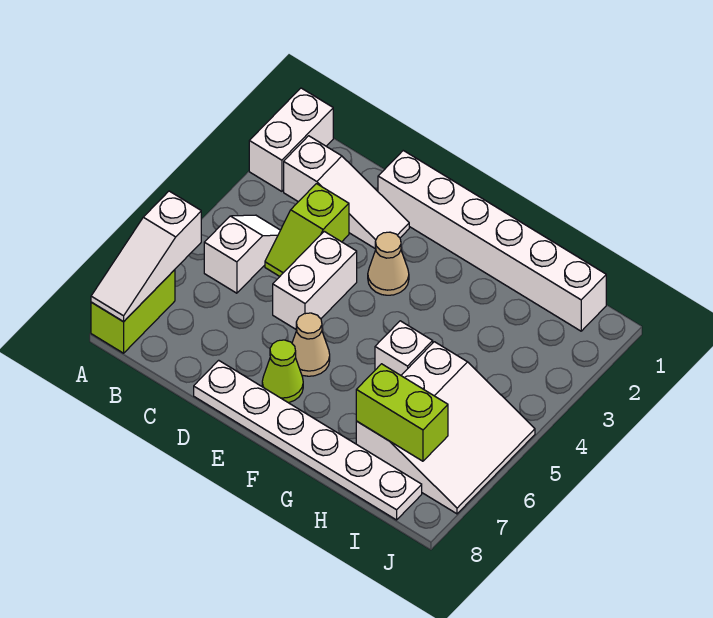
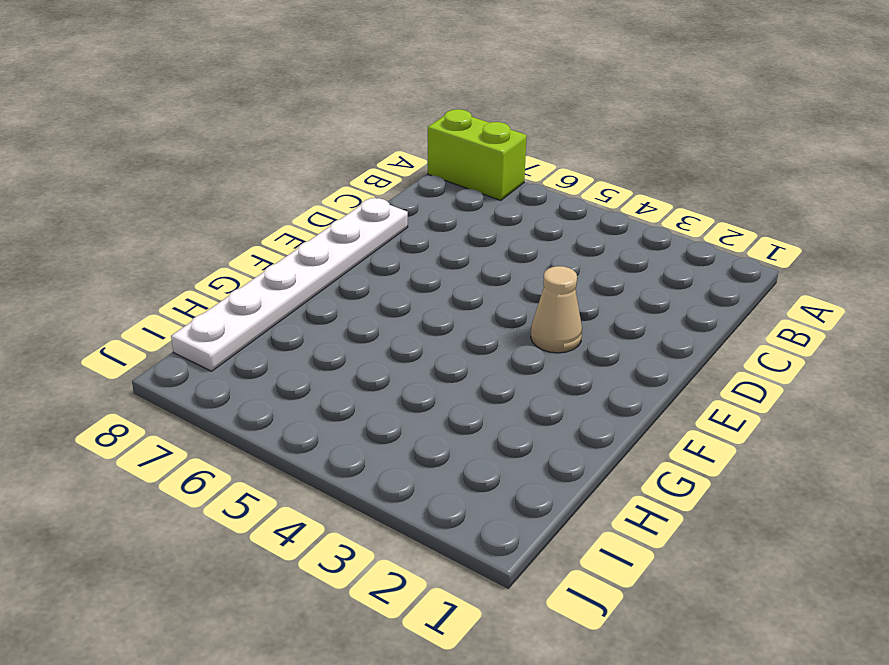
none -> white brick A1:A2 level 1
none -> white slope B2:D2 level 1 top B
none -> white slope B4:B5 level 1 top 5

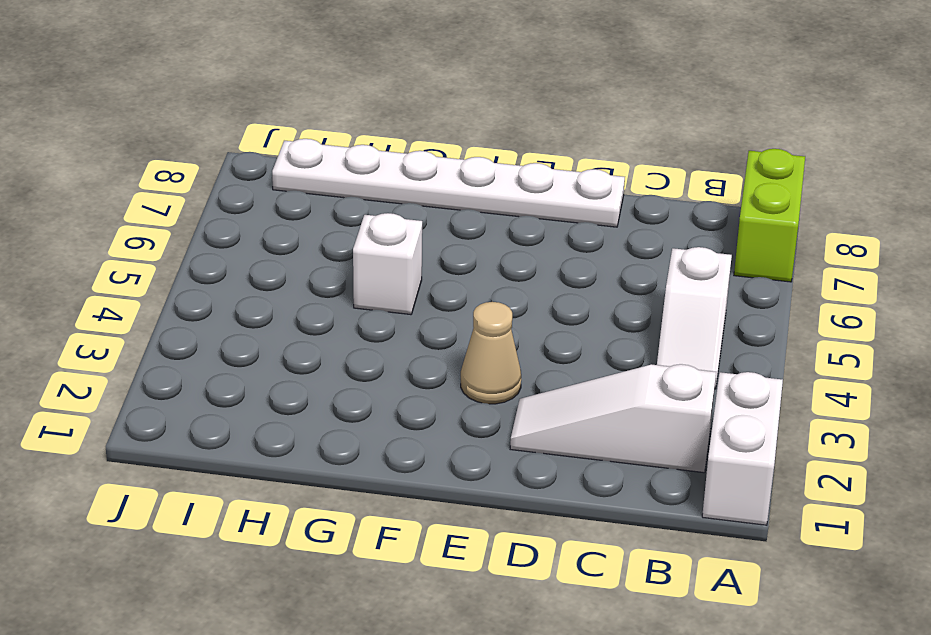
none -> lime slope C3:C4 level 1 top 3
none -> white brick D1:I1 level 1
none -> white brick D4:D5 level 1

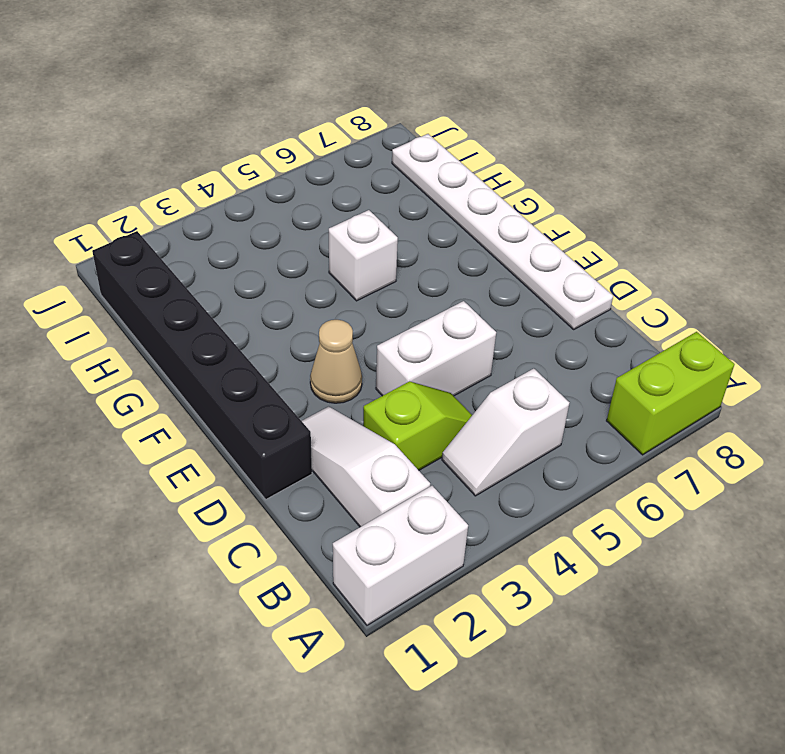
black brick D1:I1 level 1 -> white brick D1:I1 level 1
none -> tan cone E6 level 1
none -> lime cone E7 level 1
none -> white slope H5:J7 level 1 top H

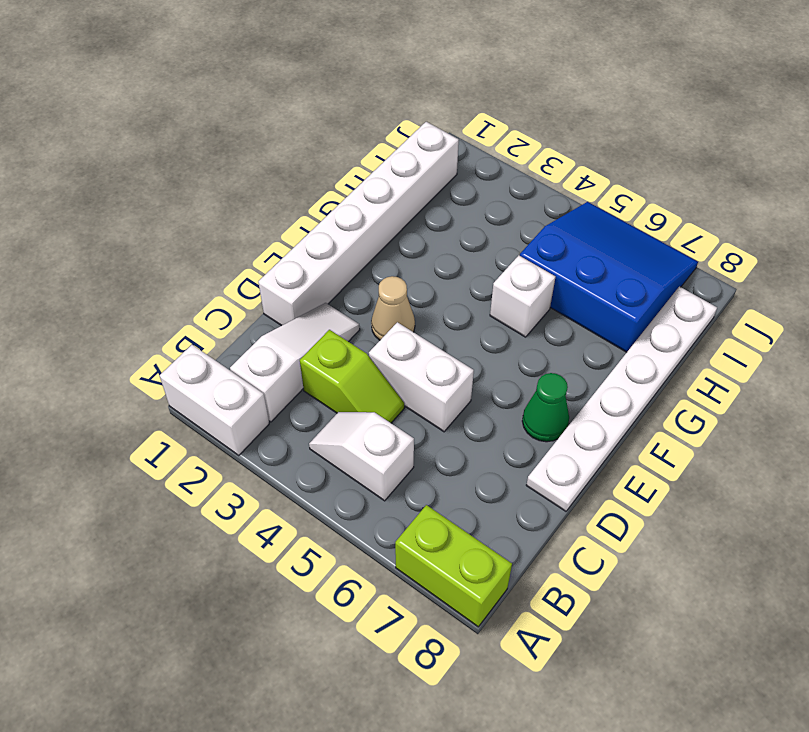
green cone E7 level 1 -> lime cone E7 level 1
blue slope H5:J7 level 1 top H -> white slope H5:J7 level 1 top H
none -> tan cone E6 level 1
none -> white slope A6:A8 level 2 top 6
none -> lime brick H7:I7 level 2

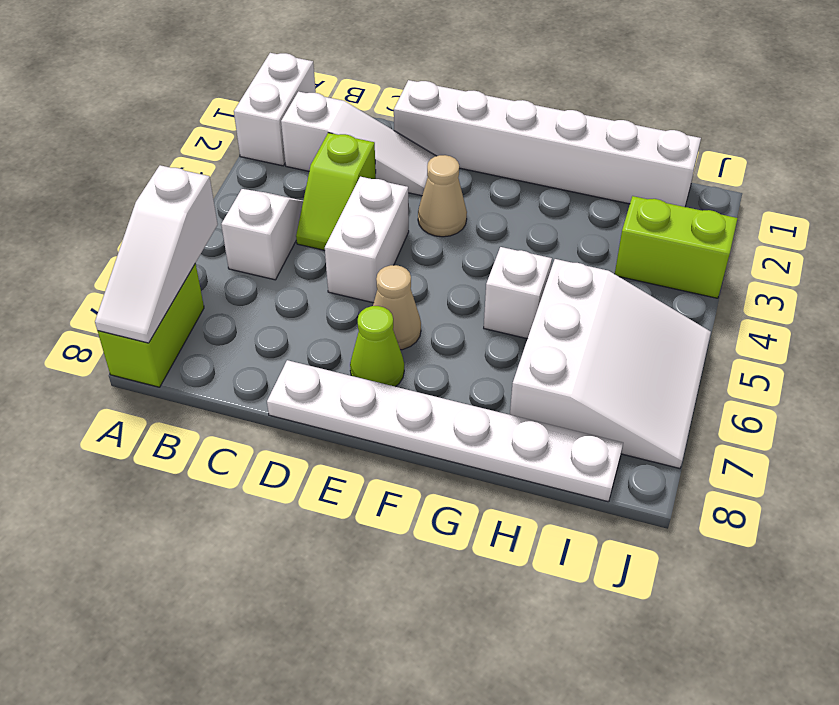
lime brick I3:J3 level 1 -> lime brick H7:I7 level 2

